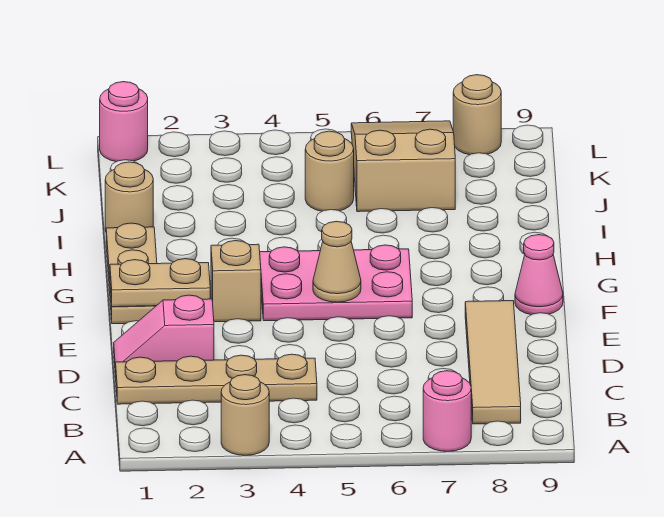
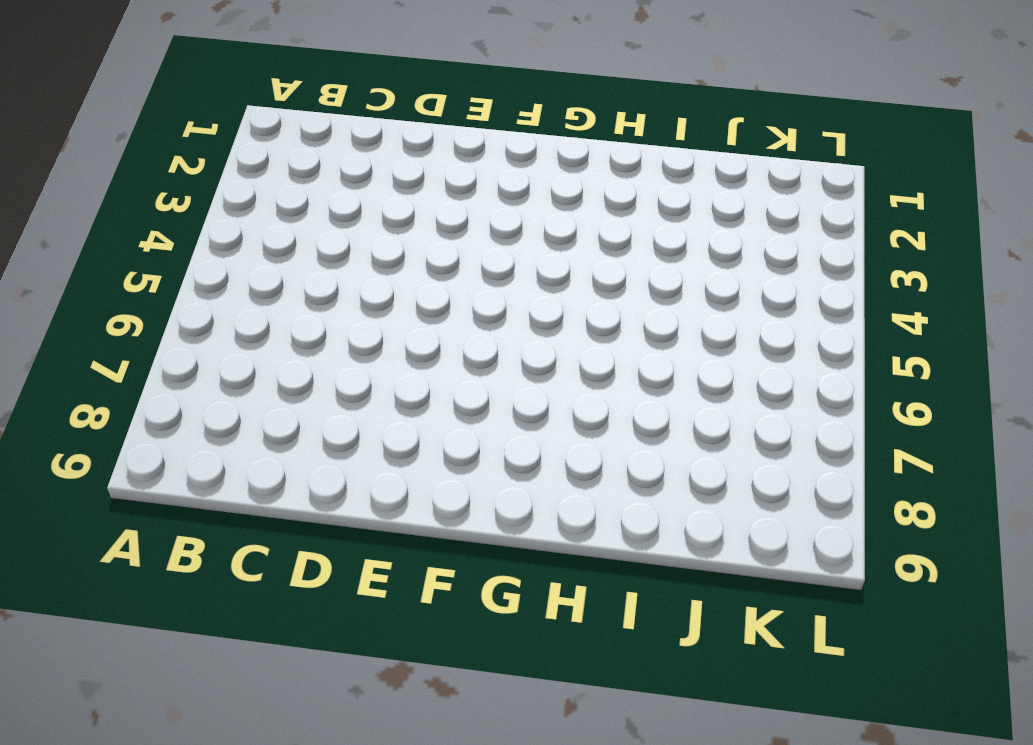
none -> tan round brick A3 level 1
none -> pink round brick A7 level 1
none -> tan tile B8:E8 level 1

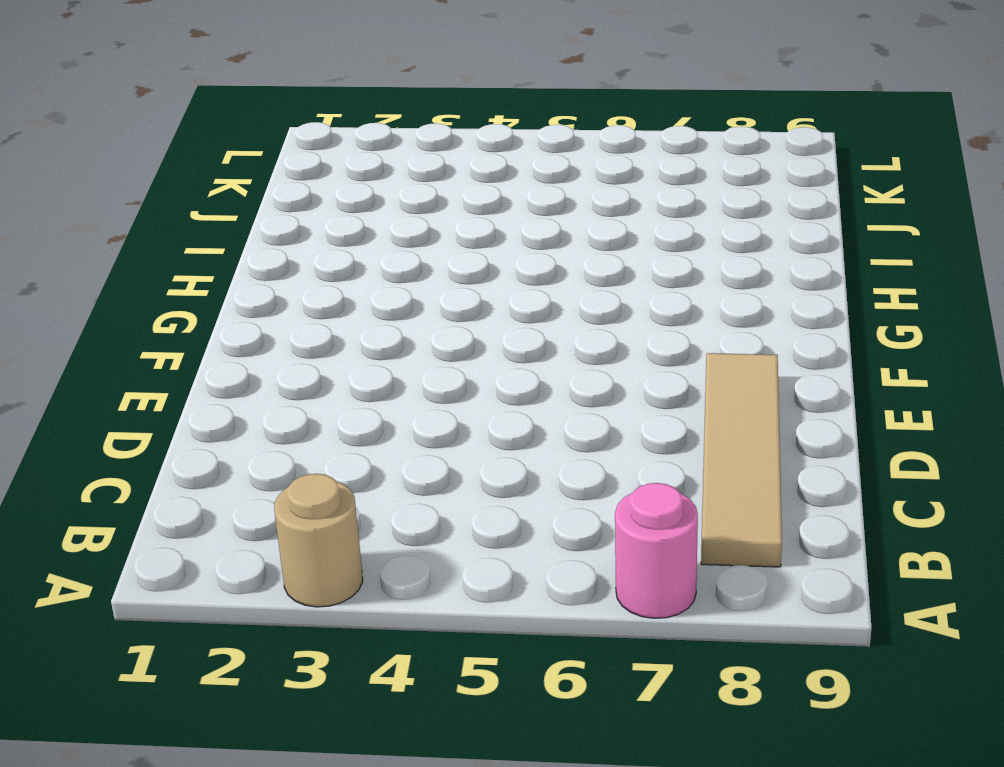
none -> tan plate C1:C4 level 1
none -> pink slope D1:D2 level 1 top 2
none -> tan plate F1:H1 level 1

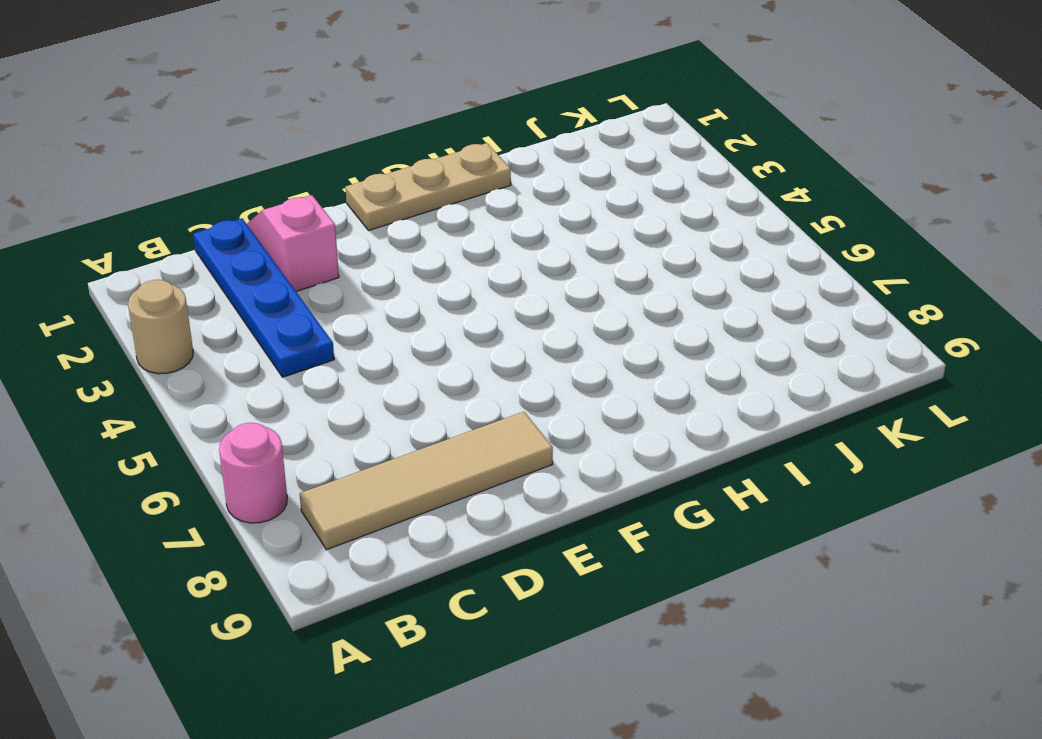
blue plate C1:C4 level 1 -> tan plate C1:C4 level 1
none -> tan brick F3 level 1
none -> pink plate F4:G6 level 1
none -> pink cone F9 level 1

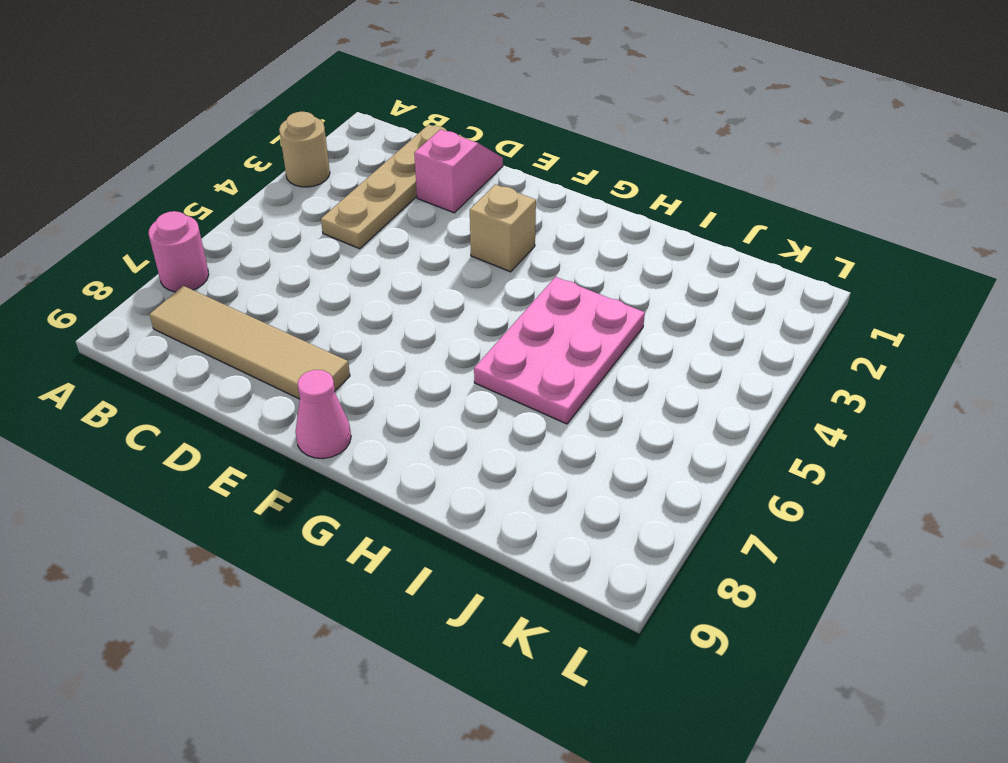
pink plate H4:I6 level 1 -> pink plate F4:G6 level 1
none -> tan plate F1:H1 level 1
none -> tan round brick I1 level 1
none -> tan round brick J5 level 1

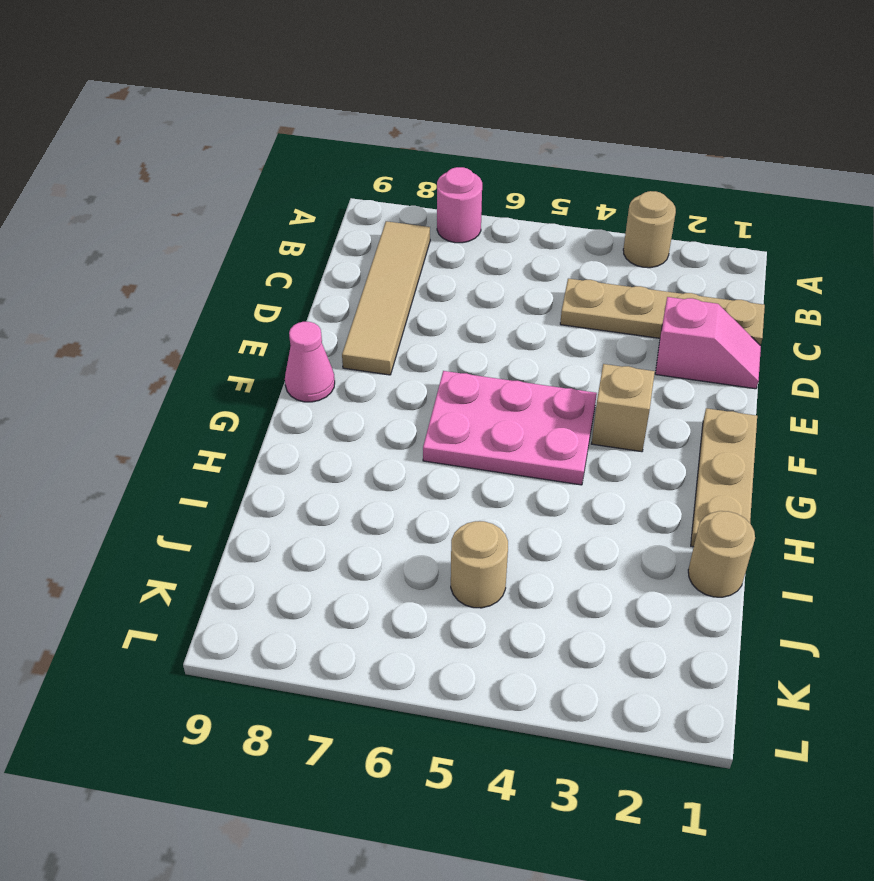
none -> tan slope J6:L7 level 1 top J
none -> pink round brick L1 level 1
none -> tan round brick L8 level 1

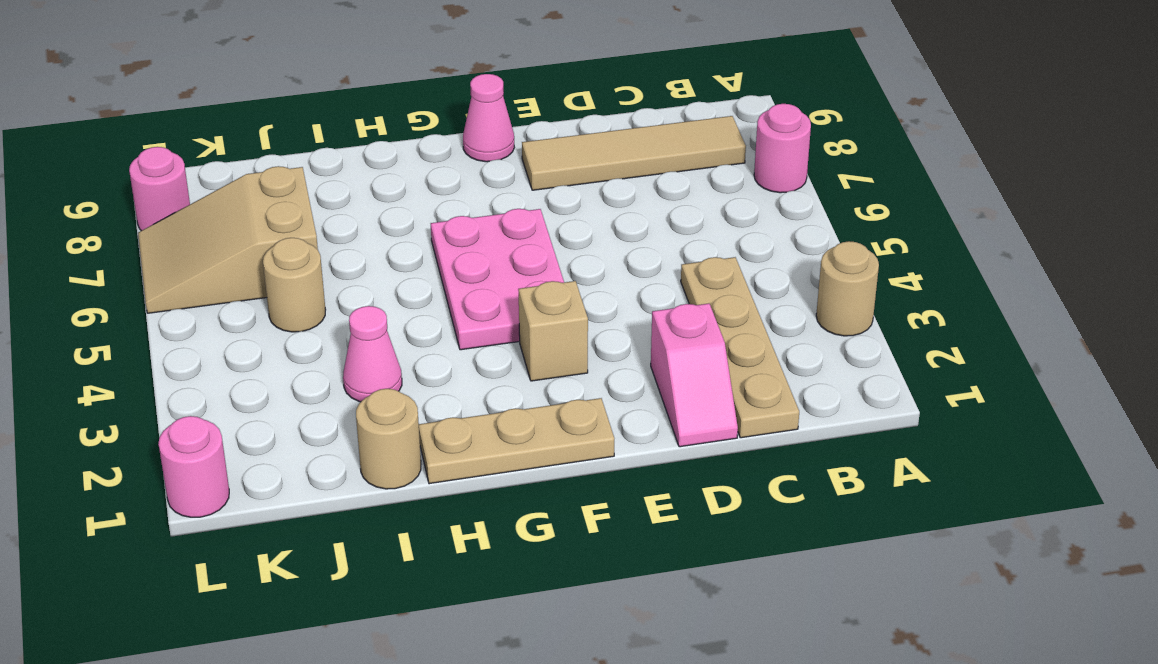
pink cone I3 level 1 -> none
pink round brick L8 level 1 -> tan round brick L8 level 1
none -> tan plate F1:F2 level 2
none -> tan cone F5 level 2

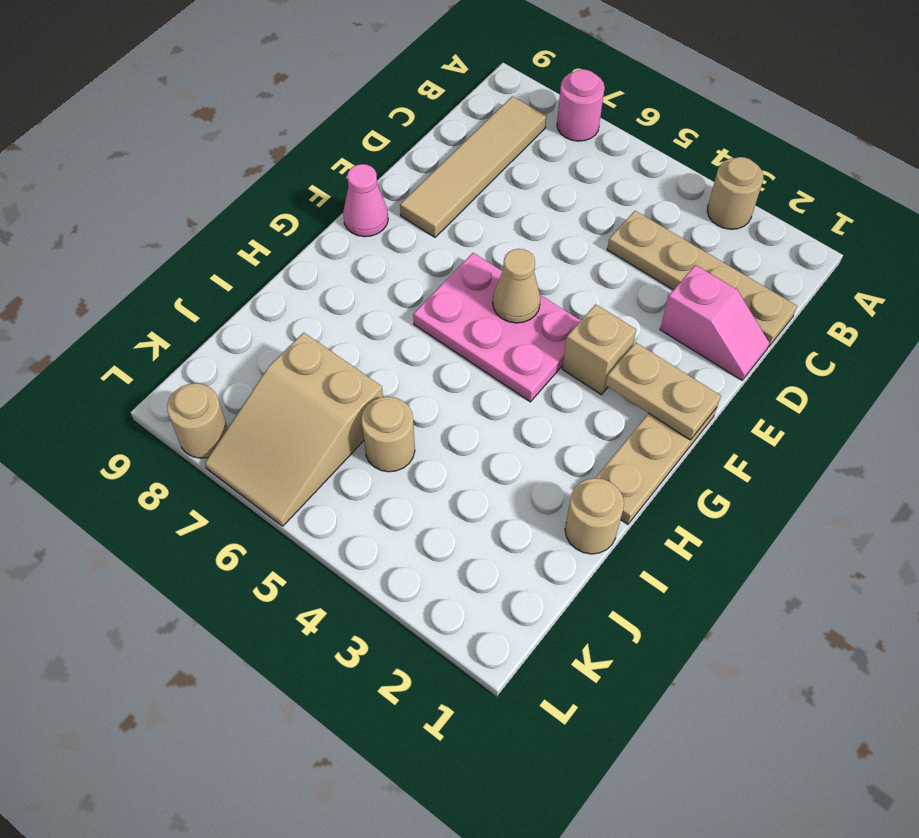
none -> pink round brick L1 level 1

